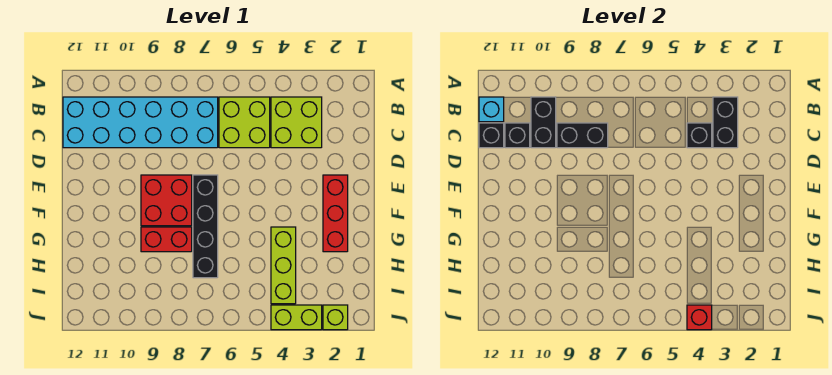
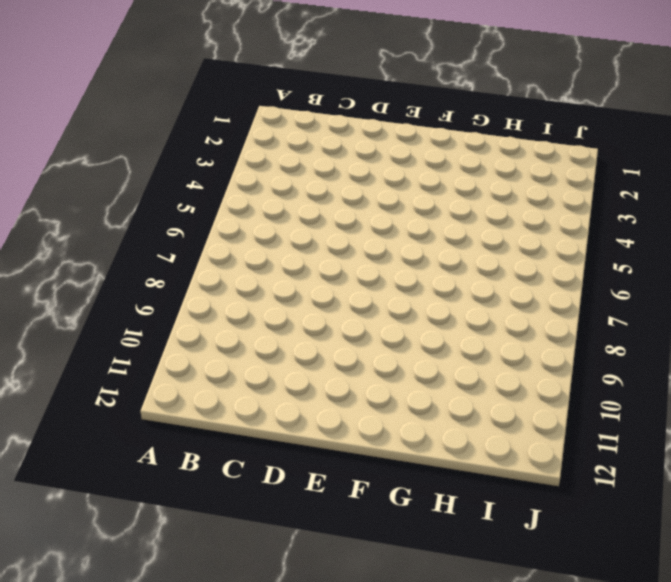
none -> lime brick B3:C4 level 1
none -> lime brick B5:C6 level 1
none -> cyan brick B7:C12 level 1

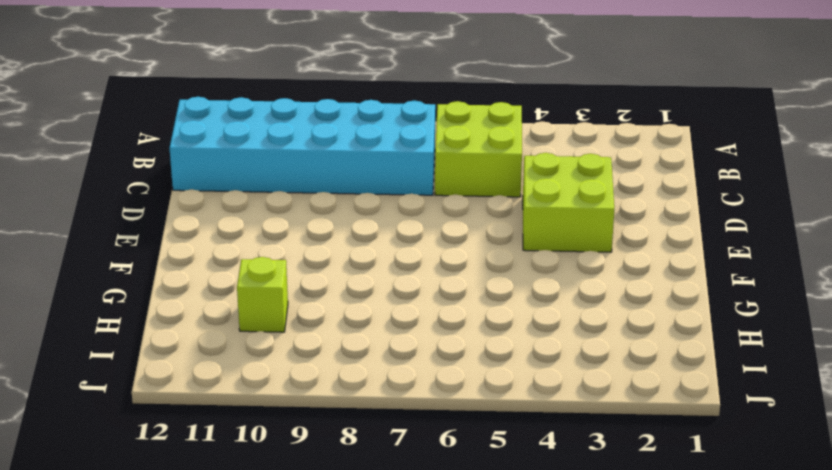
lime brick D3:E4 level 1 -> lime brick B3:C4 level 1
lime brick H10 level 1 -> lime brick J2 level 1
none -> red brick E2:G2 level 1
none -> black brick E7:H7 level 1
none -> red brick E8:F9 level 1

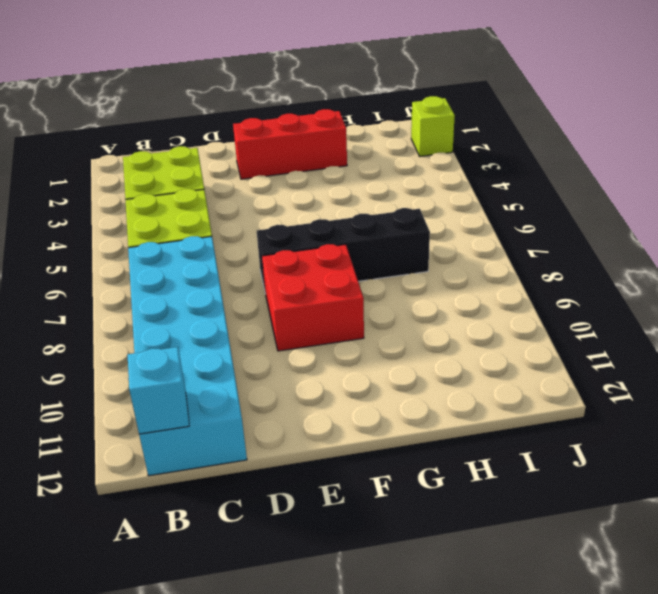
none -> lime brick G4:I4 level 1
none -> red brick G8:G9 level 1
none -> lime brick J3:J4 level 1

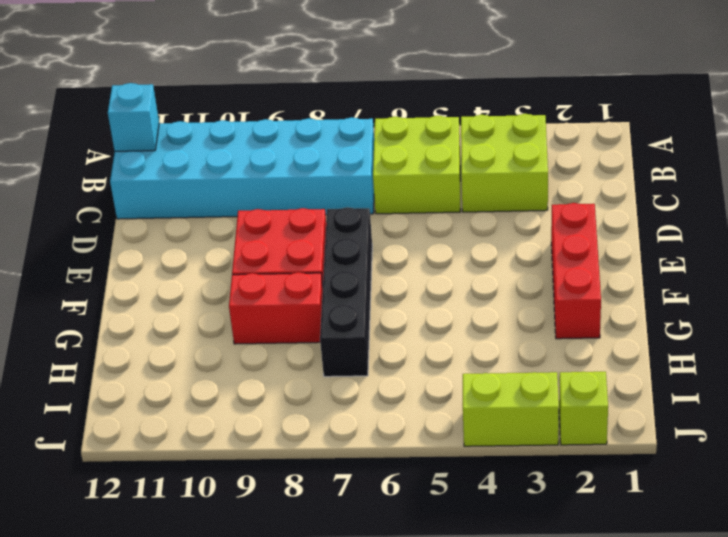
none -> lime brick G4:I4 level 1
none -> black brick B3:C3 level 2
none -> black brick B10:C10 level 2

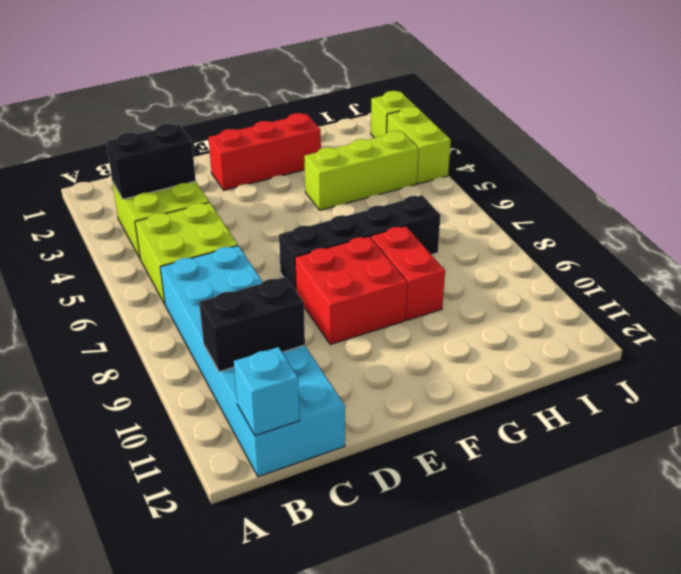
none -> black brick C4 level 2
none -> black brick C8:C9 level 2
none -> black brick C11 level 2

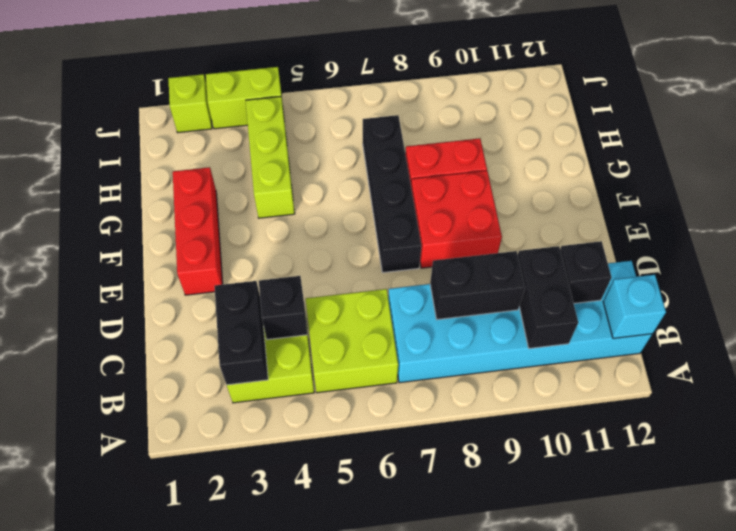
none -> black brick C12 level 2
none -> red brick J4 level 2

